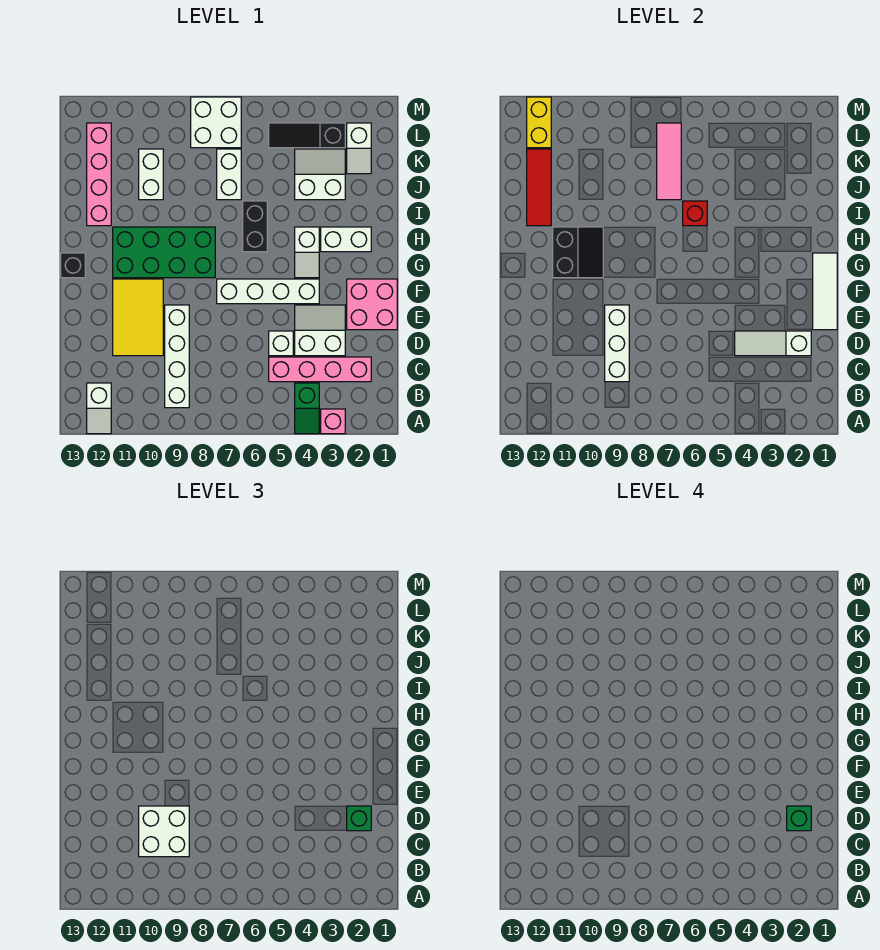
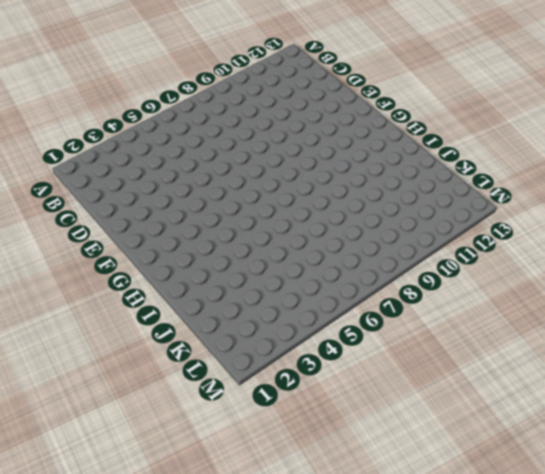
none -> pink brick A3 level 1
none -> green slope A4:B4 level 1 top B
none -> white slope A12:B12 level 1 top B
none -> white brick B9:E9 level 1

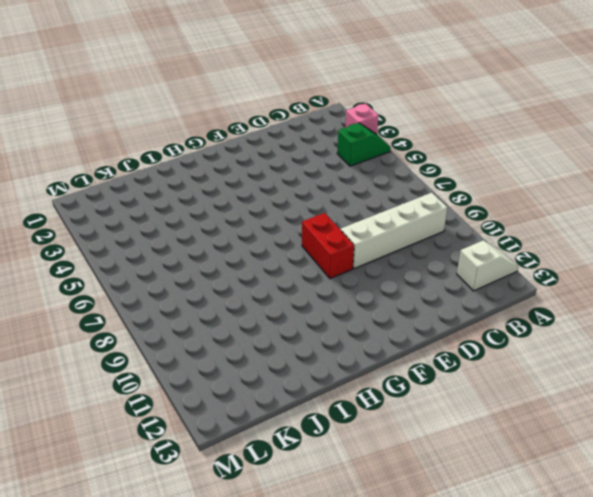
red brick F8:F9 level 1 -> none
none -> pink brick C2:C5 level 1
none -> white slope D3:E4 level 1 top D
none -> white brick D5 level 1
none -> yellow tile D10:F11 level 1

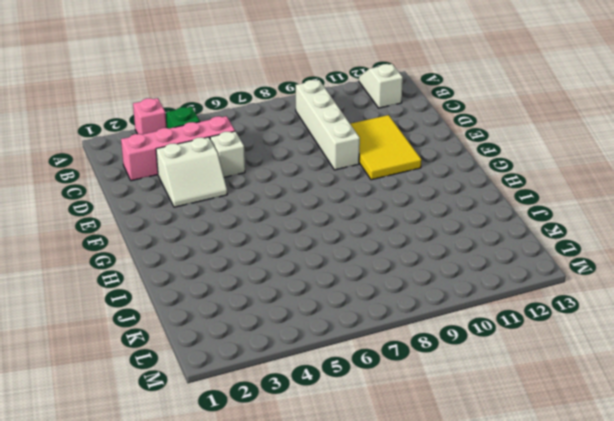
none -> pink brick E1:F2 level 1
none -> white brick F4:F7 level 1
none -> white slope G4:H4 level 1 top H
none -> green brick G8:H11 level 1

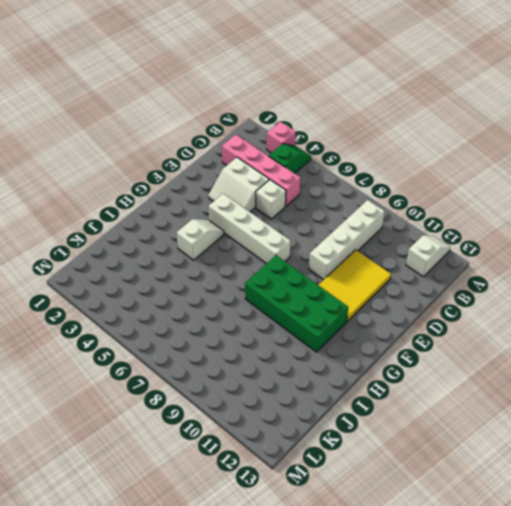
none -> pink brick E1:F2 level 1
none -> black brick G13 level 1
none -> white brick H2:H3 level 1
none -> black brick H6:I6 level 1

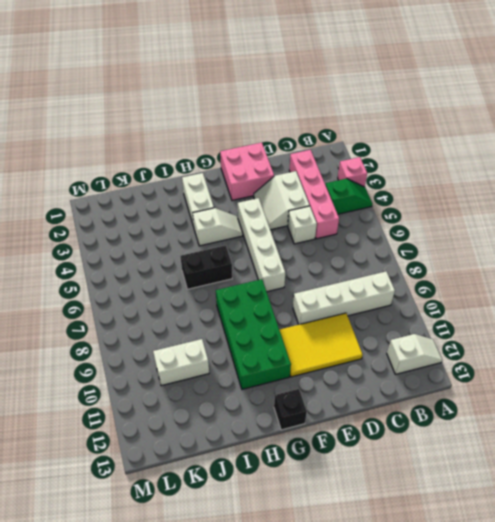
none -> pink brick I12:L12 level 1
none -> white slope J3:K4 level 1 top J
none -> white brick J7:K7 level 1
none -> white slope K2:L2 level 1 top L

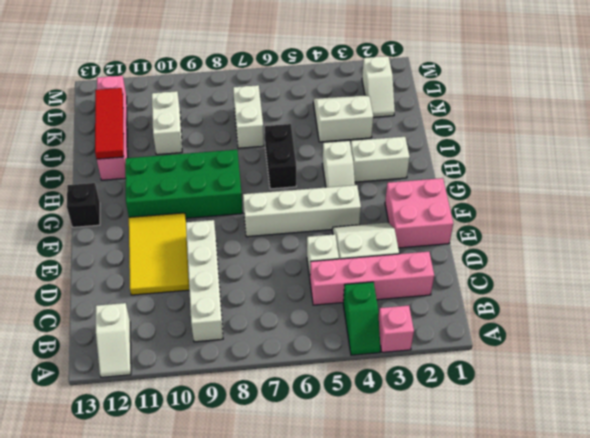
none -> black slope L3:L5 level 1 top 3
none -> white brick L7:M8 level 1
none -> white brick C9:E9 level 2
none -> white slope D2:D4 level 2 top 2

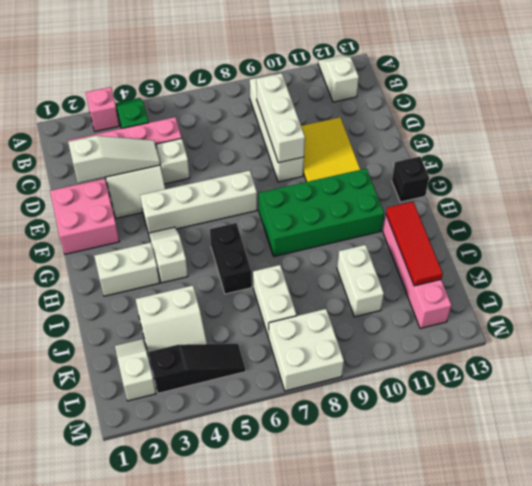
none -> white tile E1:G1 level 2
none -> black slope G10:H11 level 2 top 11
none -> red brick I6 level 2
none -> pink tile J7:L7 level 2

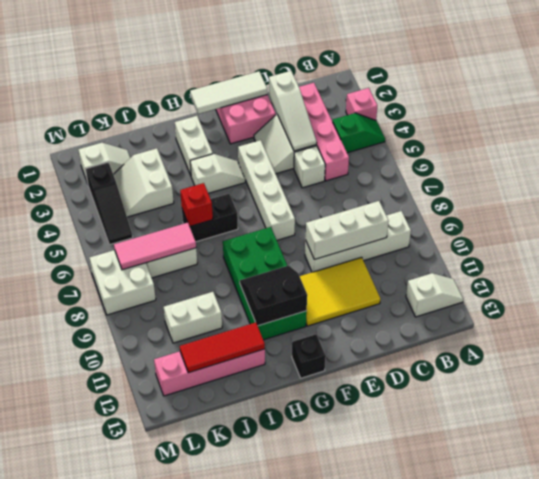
none -> yellow brick L12:M12 level 2
none -> white brick C9:D10 level 3
none -> green brick D2 level 3
none -> green brick D2 level 4

